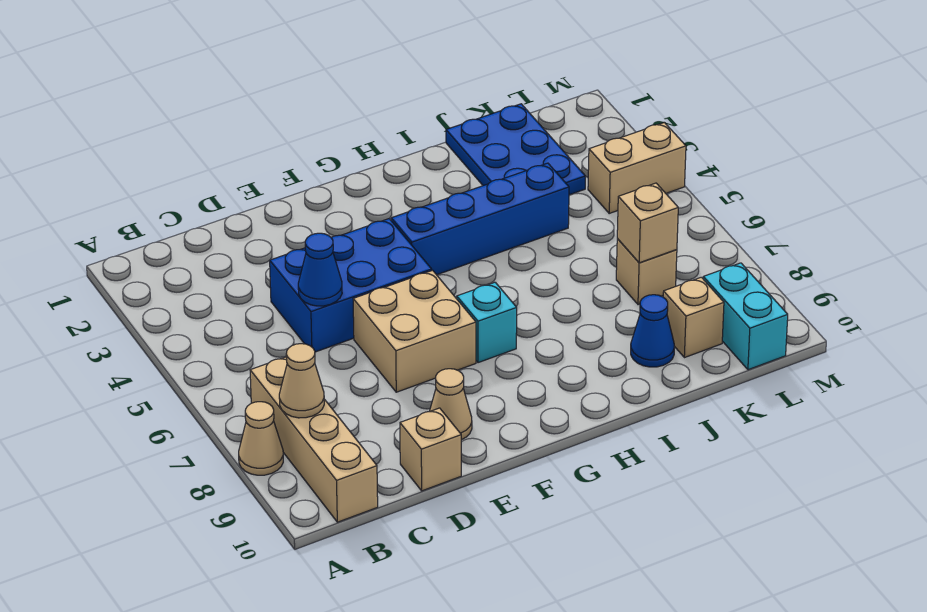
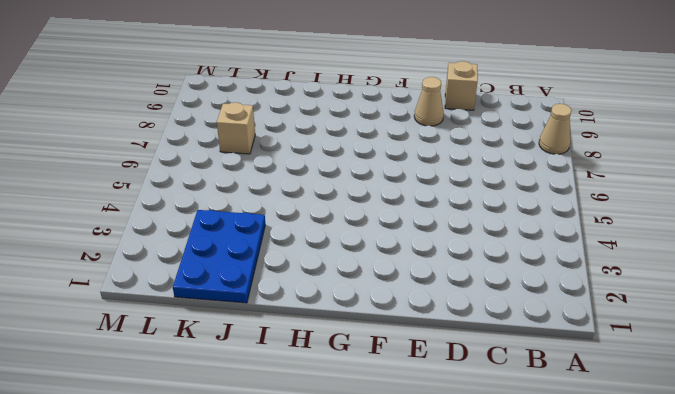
none -> tan brick B7:B10 level 1
none -> blue brick D4:F5 level 1
none -> tan brick E6:F7 level 1

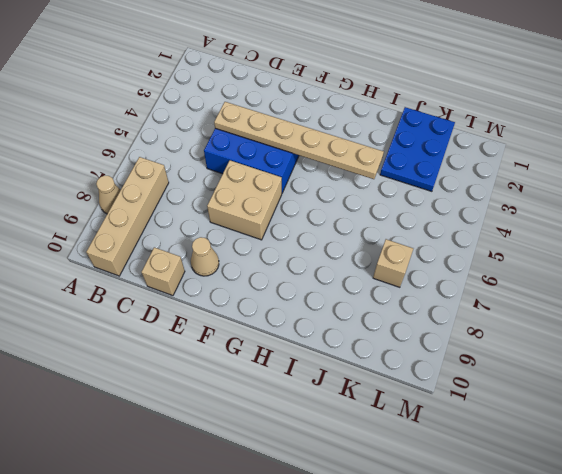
tan plate D4:I4 level 2 -> none
none -> blue brick G4:J4 level 1
none -> cyan brick G7 level 1
none -> blue cone J9 level 1

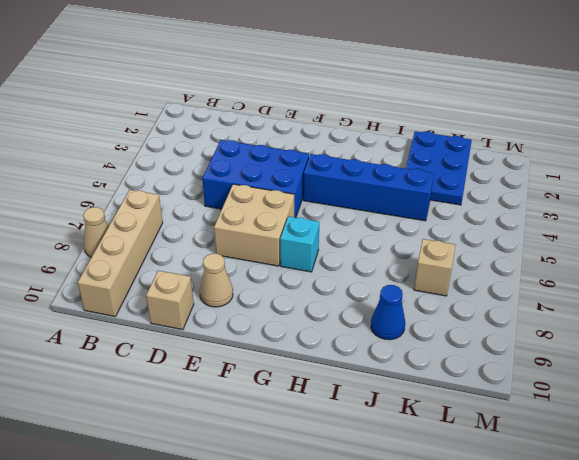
none -> tan brick K9 level 1
none -> tan brick L4:M4 level 1
none -> cyan brick L9:L10 level 1

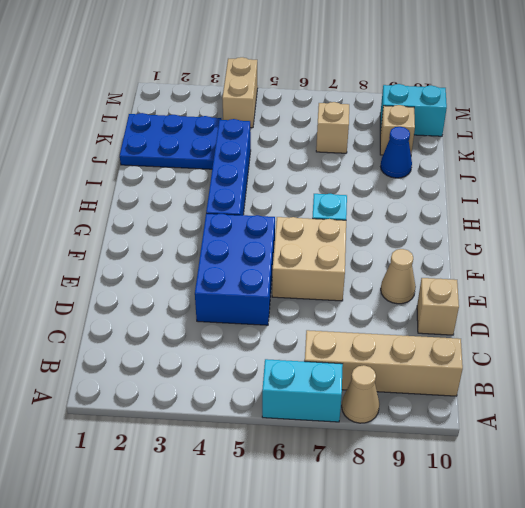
cyan brick A6:A7 level 1 -> none
none -> tan cone B8 level 2
none -> blue cone D5 level 2
none -> tan brick K7 level 2

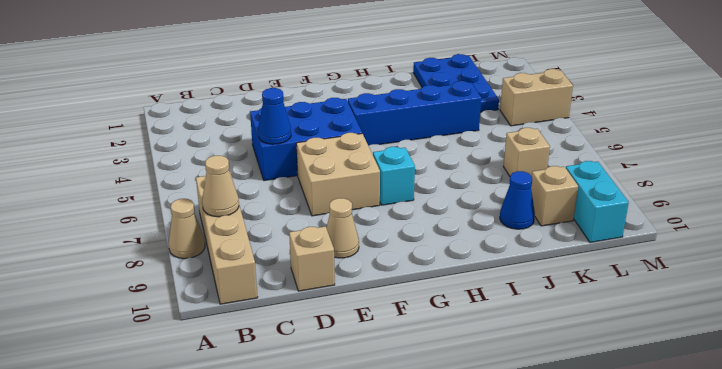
none -> tan brick K7 level 2

